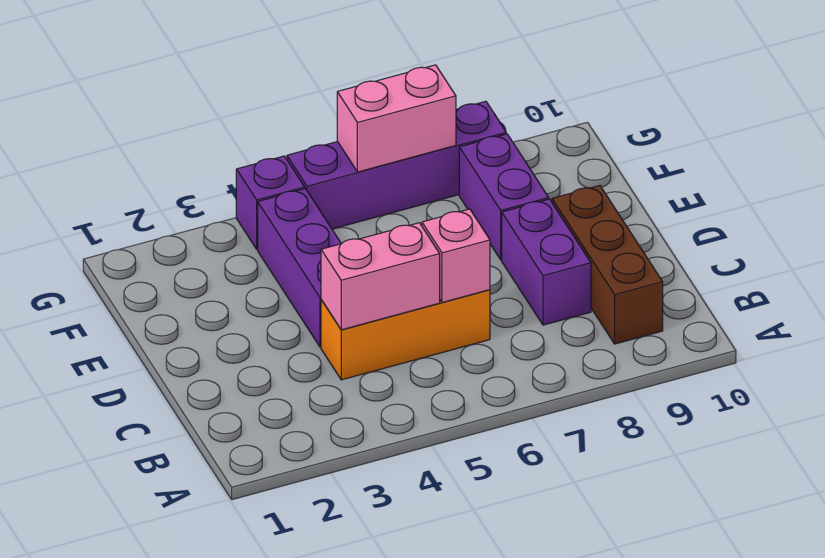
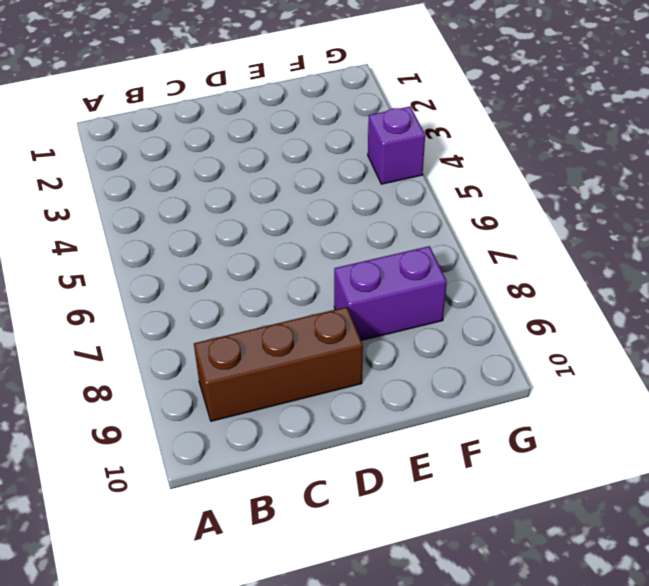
none -> orange brick C4:C6 level 1
none -> purple brick C8:D8 level 1

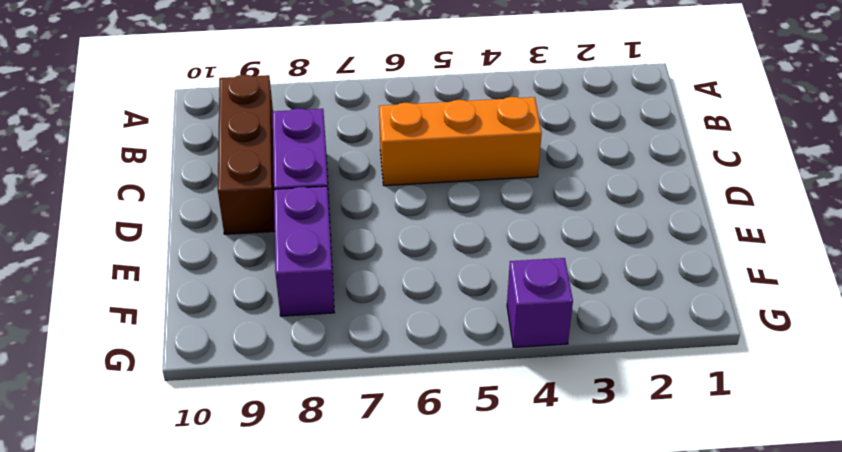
none -> purple brick D4:F4 level 1
none -> purple brick G5:G8 level 1

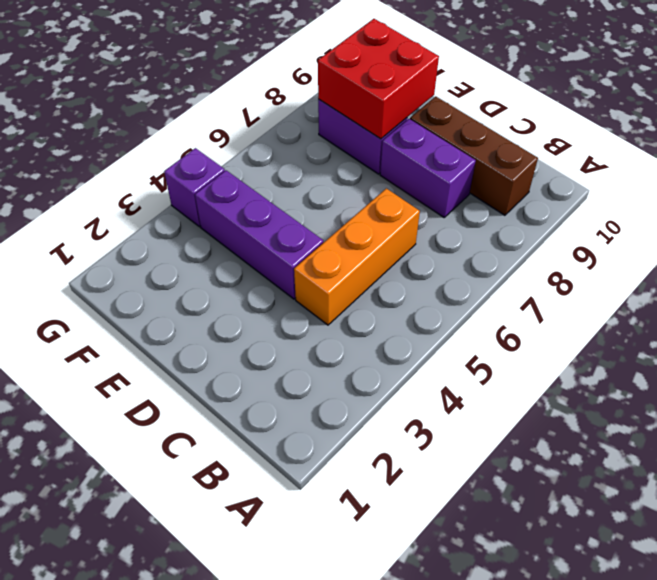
red brick E8:F9 level 2 -> none
none -> purple brick G5:G8 level 1
none -> pink brick C4:C5 level 2

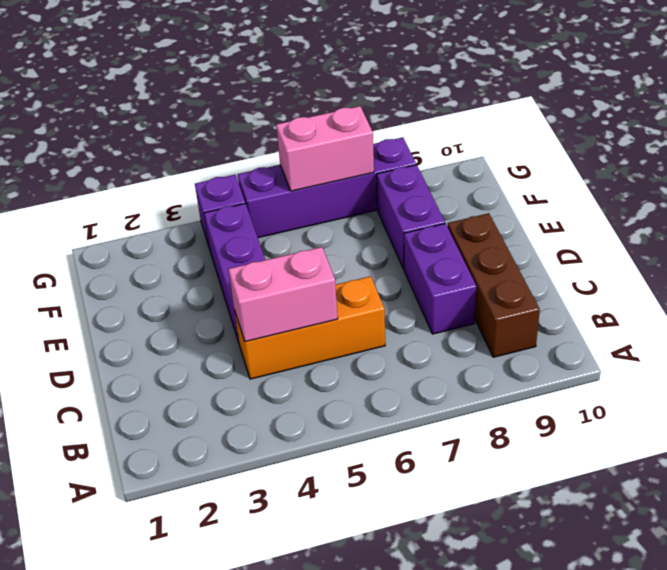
none -> pink brick C6 level 2

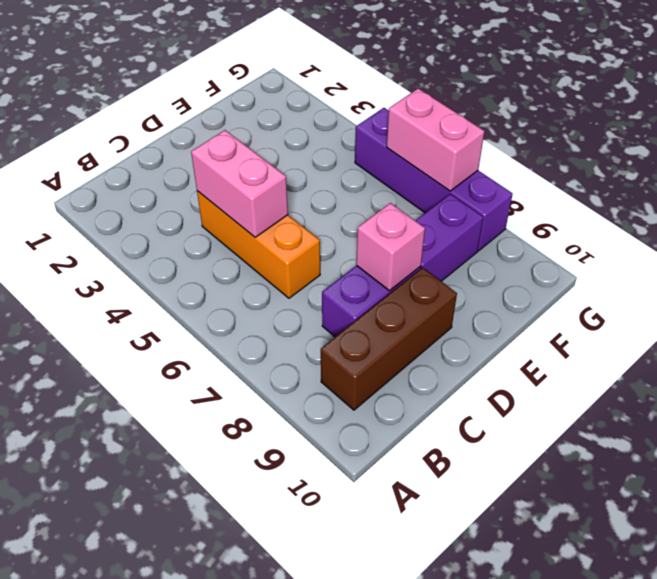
pink brick D8 level 2 -> pink brick C6 level 2
none -> purple brick D4:F4 level 1
none -> purple brick G4 level 1

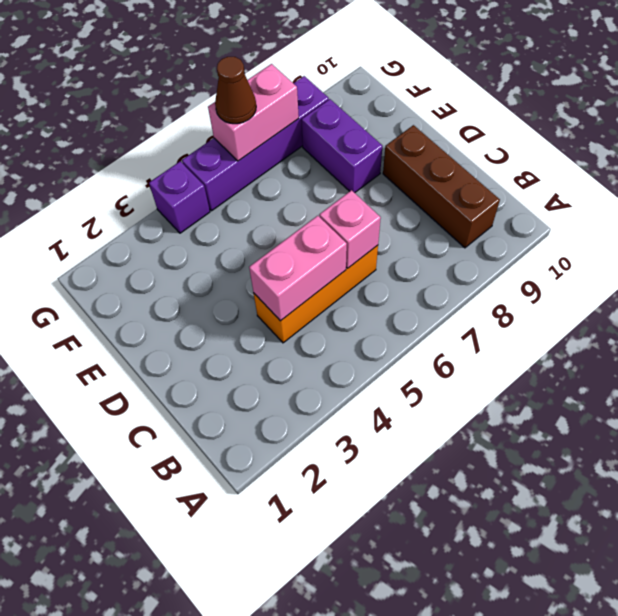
brown cone G6 level 3 -> none
none -> purple brick C8:D8 level 1
none -> purple brick D4:F4 level 1

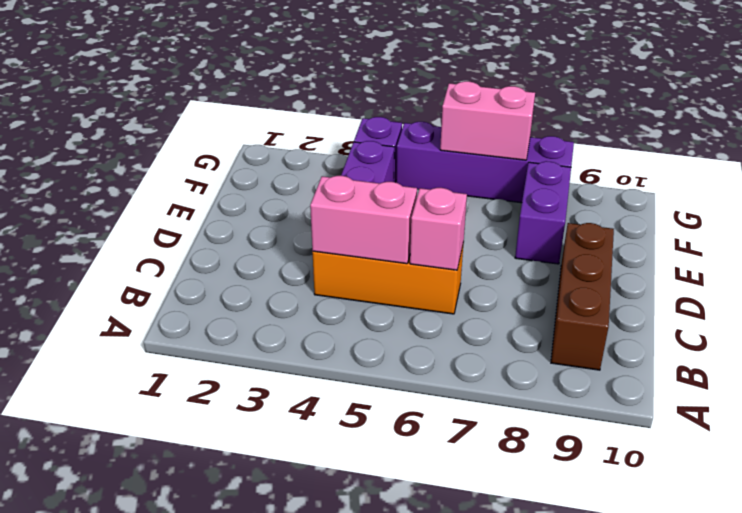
none -> purple brick C8:D8 level 1

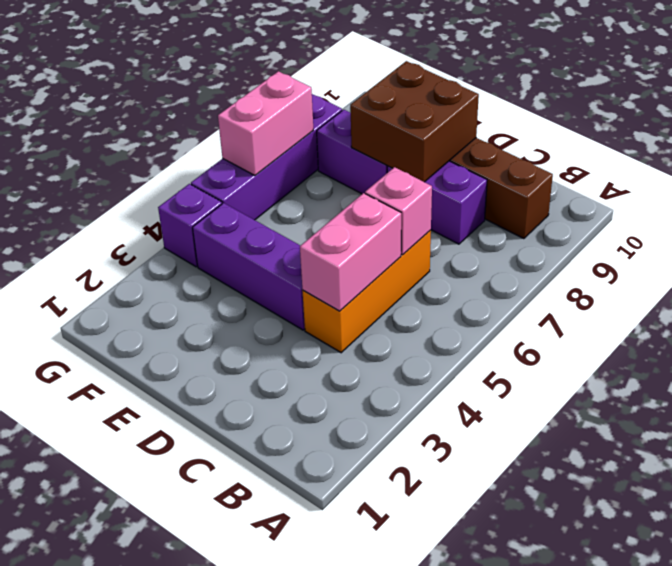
brown brick D8:E9 level 2 -> none

